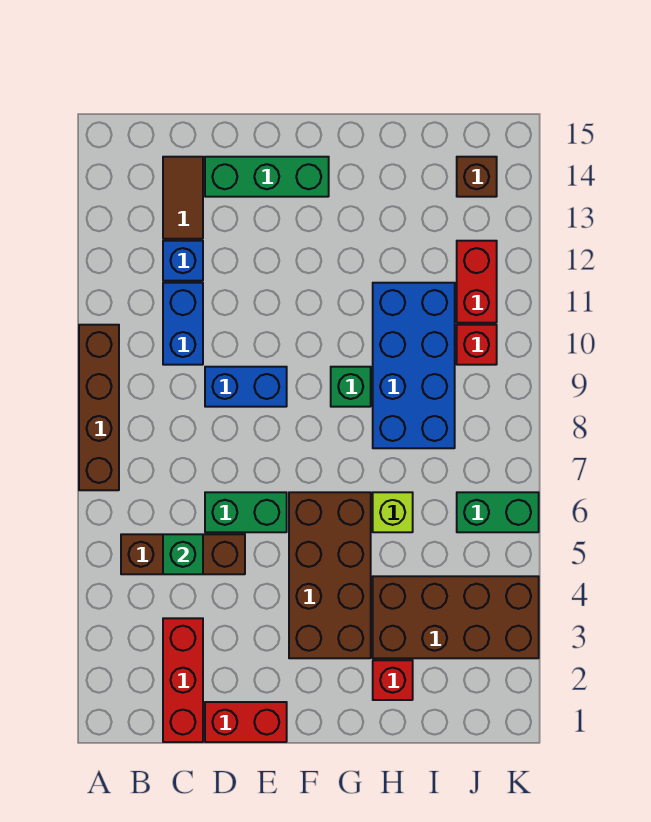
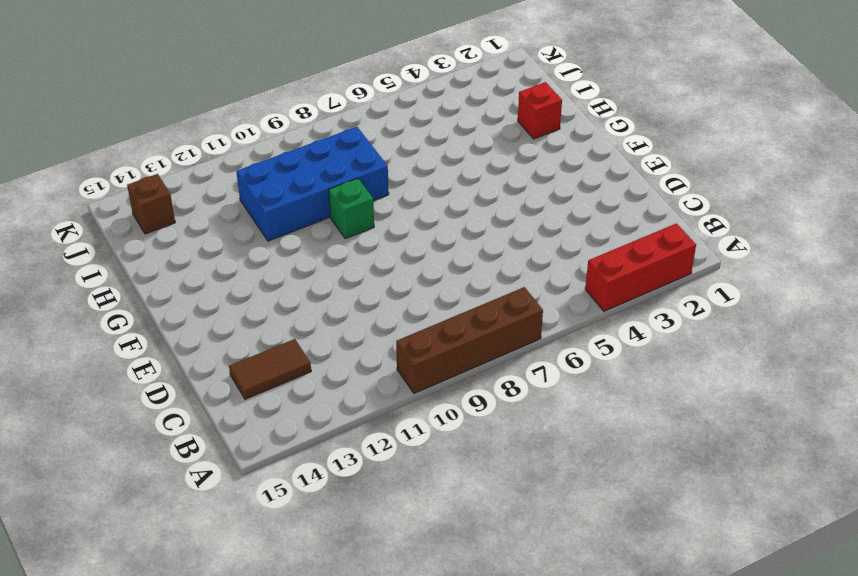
red brick A2:A4 level 1 -> red brick C1:C3 level 1
none -> brown brick B5:D5 level 1
none -> blue brick C10:C11 level 1
none -> blue brick C12 level 1

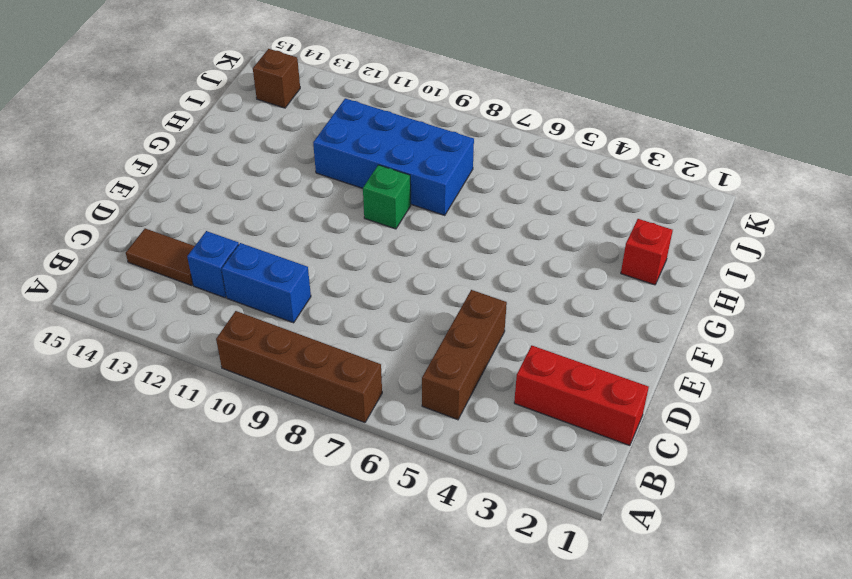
none -> red brick D1:E1 level 1
none -> green brick D6:E6 level 1
none -> blue brick D9:E9 level 1

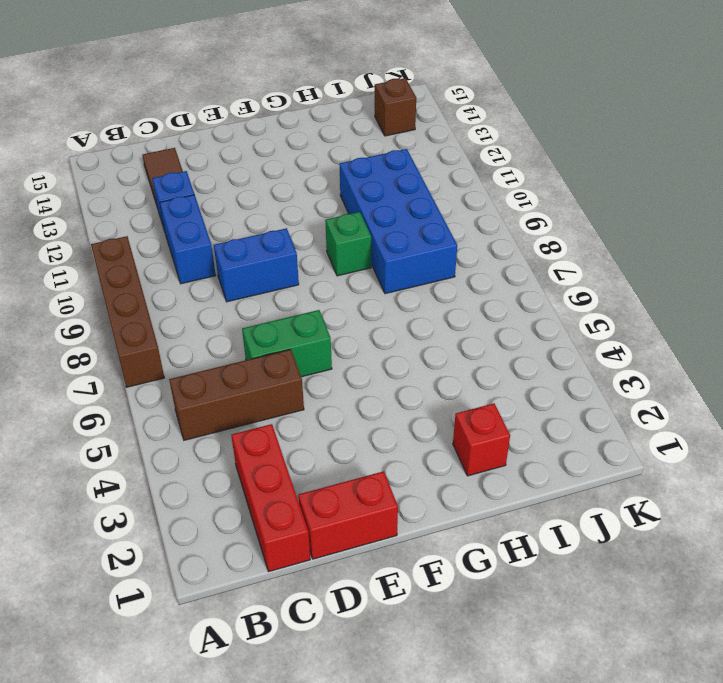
none -> green brick D14:F14 level 1
none -> brown brick F3:G6 level 1
none -> brown brick H3:K4 level 1

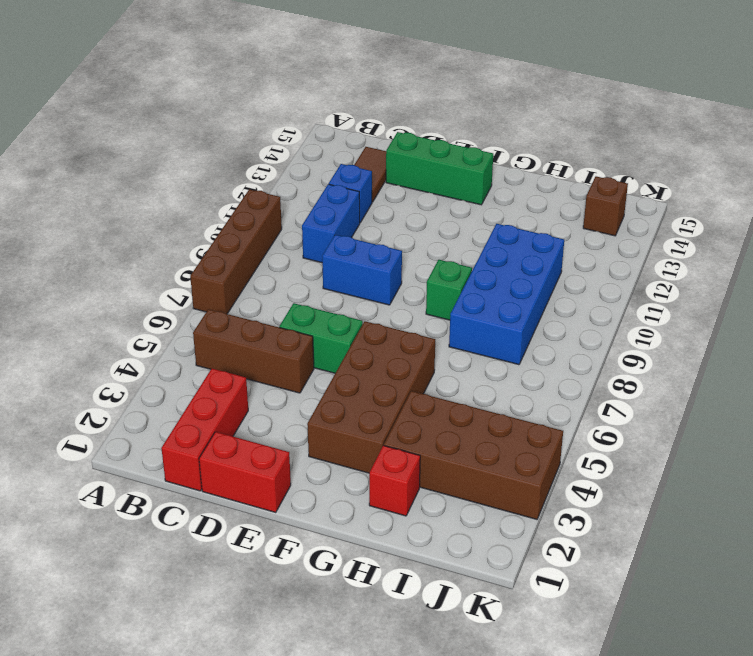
none -> lime brick H6 level 1
none -> green brick J6:K6 level 1
none -> red brick J10 level 1

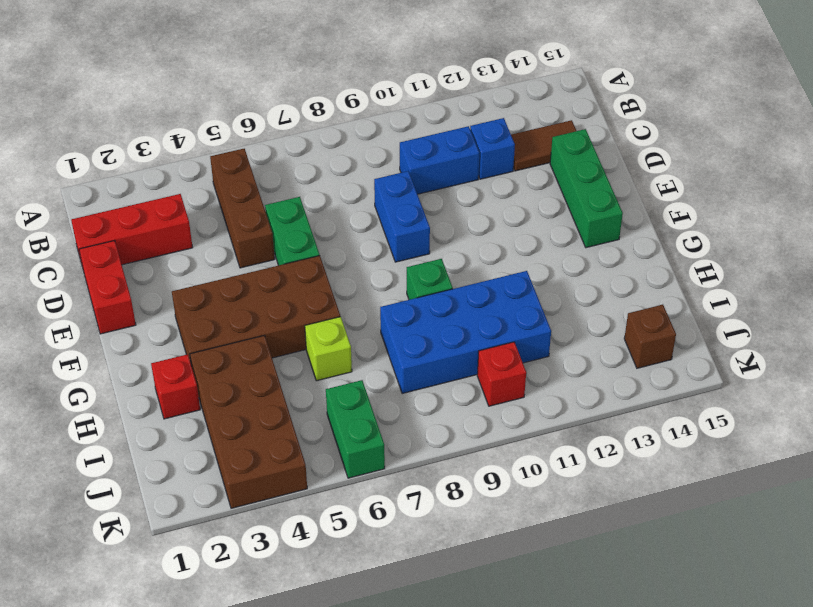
none -> brown brick A7:A10 level 1
none -> red brick J11:J12 level 1
none -> green brick C5 level 2

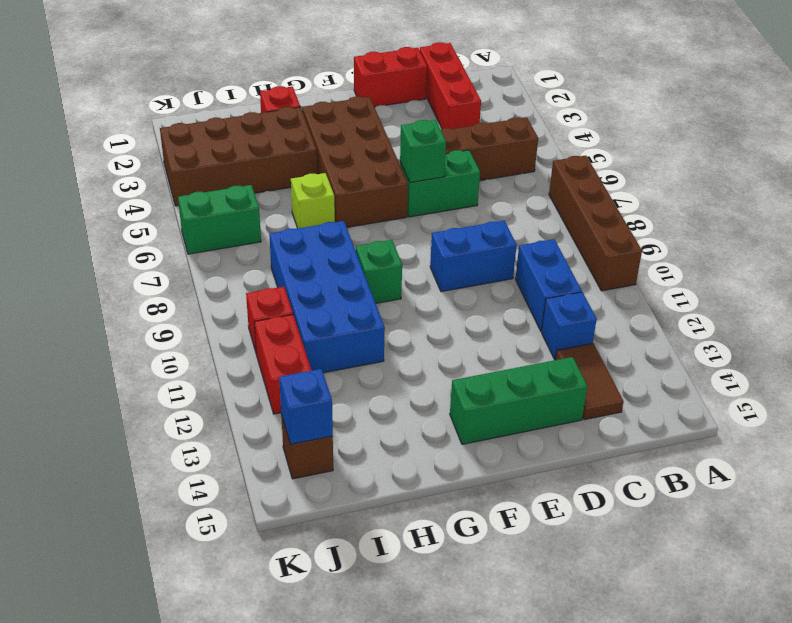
green brick E6 level 2 -> green brick C5 level 2
blue brick J14 level 2 -> none

